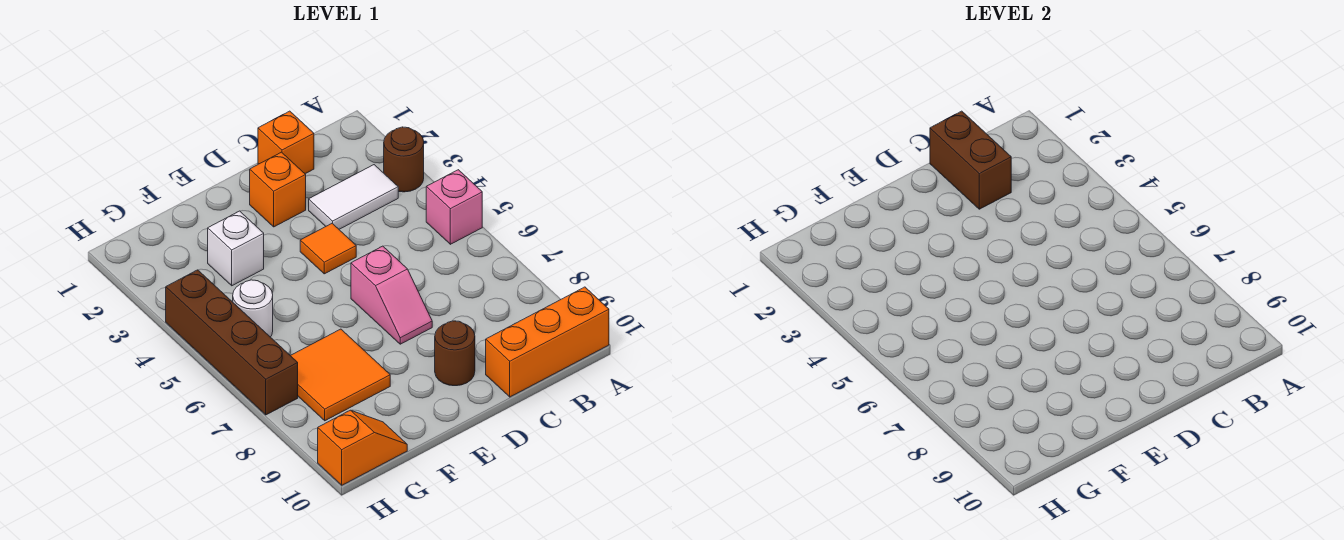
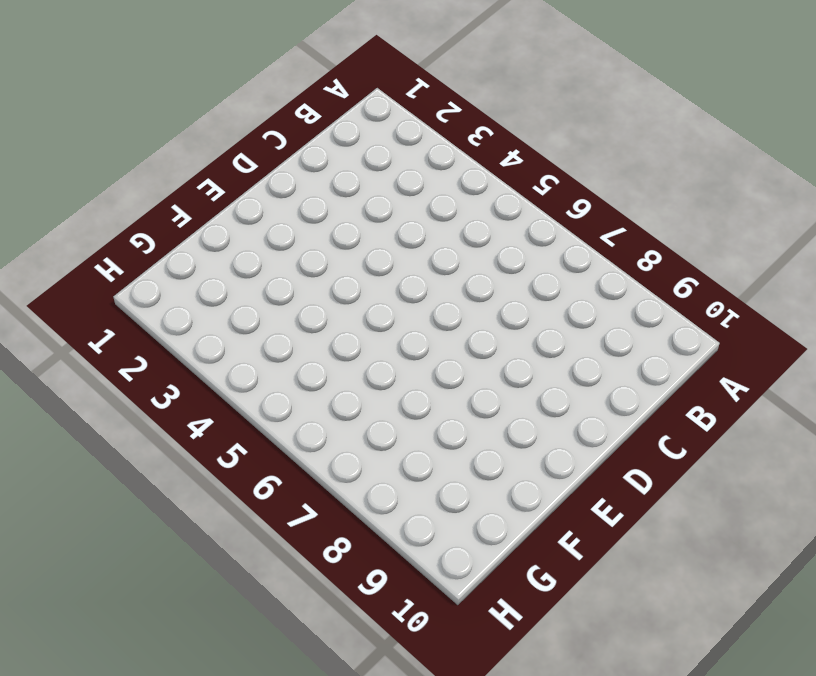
none -> brown round brick A3 level 1
none -> pink brick A5 level 1
none -> orange brick A10:C10 level 1

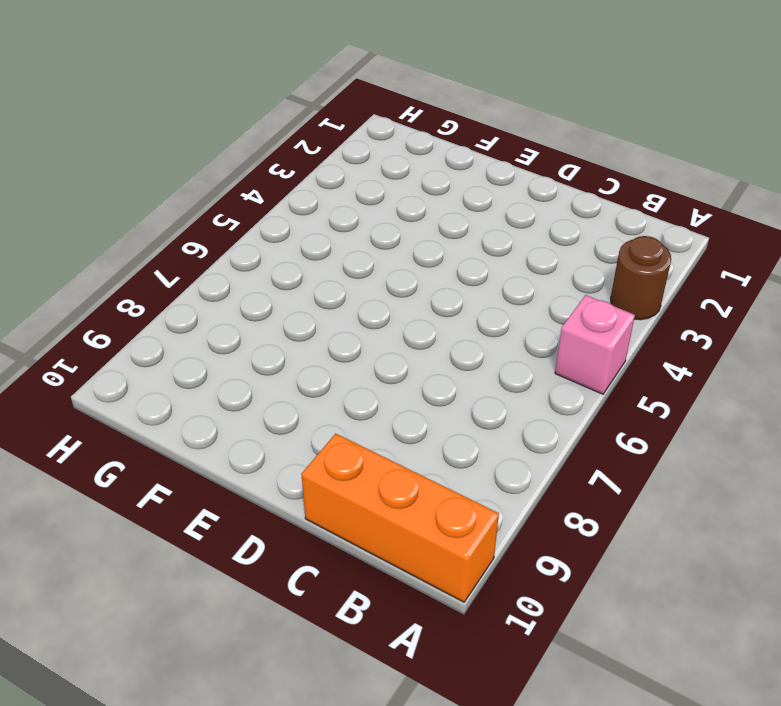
none -> white tile B3:C3 level 1
none -> orange brick C1 level 1
none -> orange brick D2 level 1

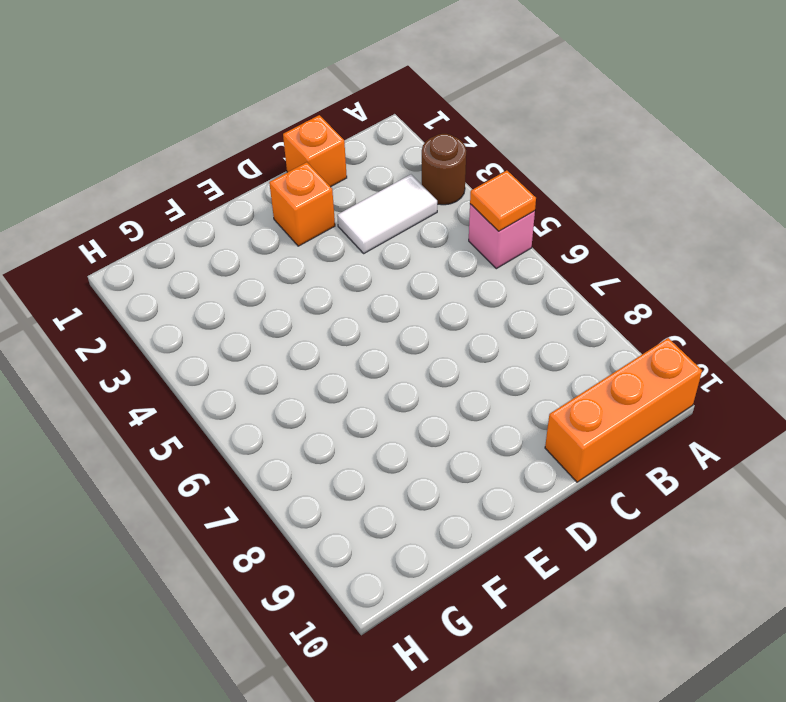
orange tile A5 level 2 -> orange tile D4 level 1
none -> pink slope D6:D7 level 1 top 6
none -> brown round brick D9 level 1
none -> white brick F3 level 1

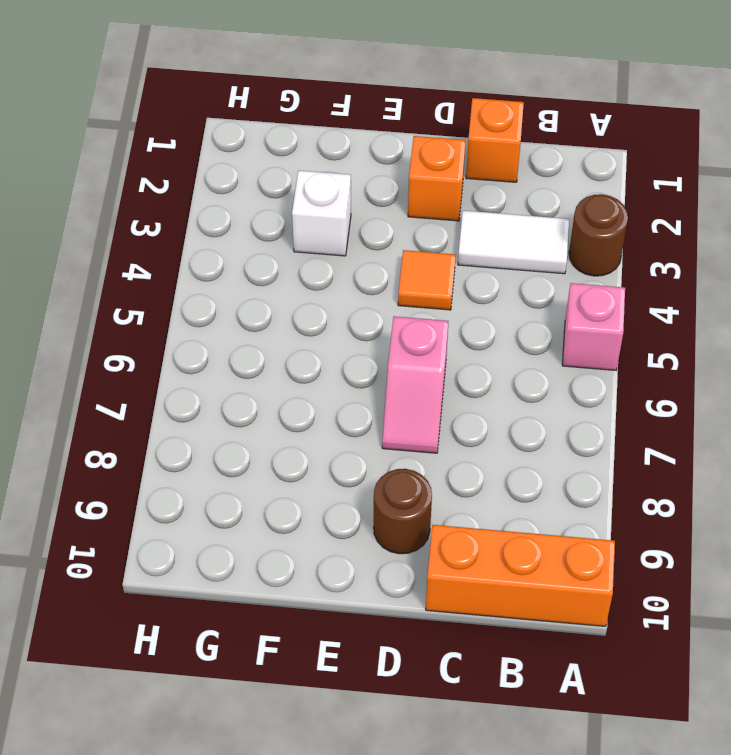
none -> orange tile F7:G8 level 1
none -> white round brick G5 level 1
none -> orange slope G10:H10 level 1 top H

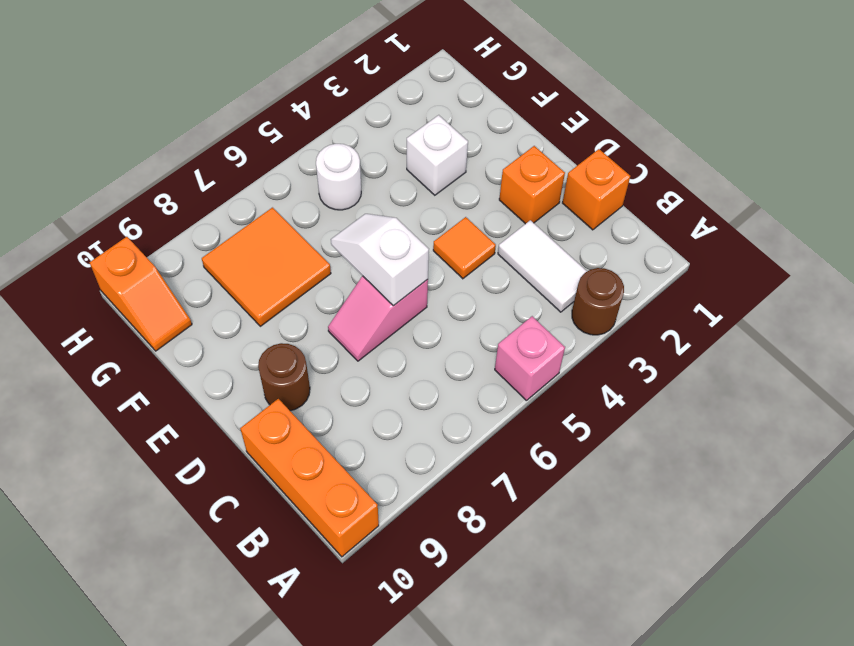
white slope D6:E6 level 2 top D -> none
none -> brown brick H4:H7 level 1
none -> brown brick C1:C2 level 2

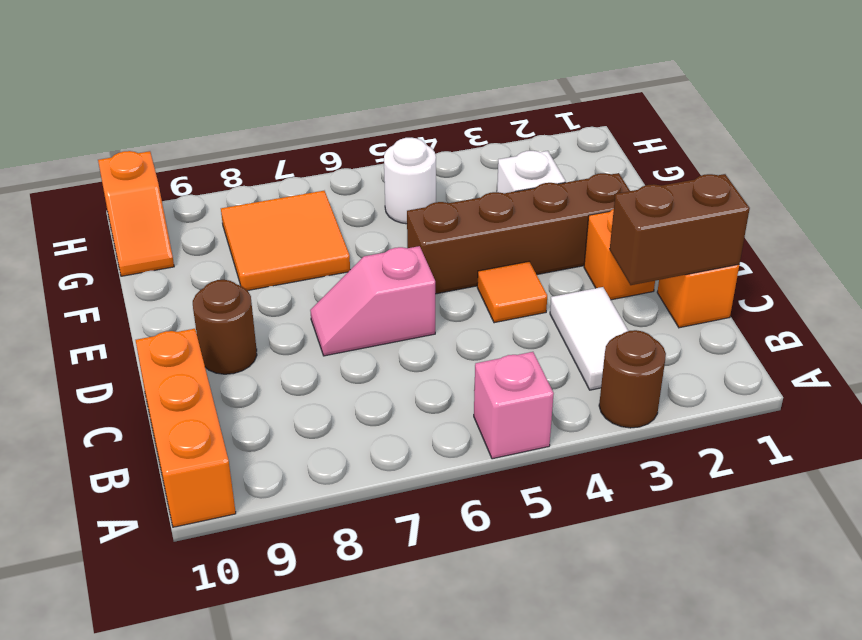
brown brick E2:E5 level 1 -> brown brick H4:H7 level 1

